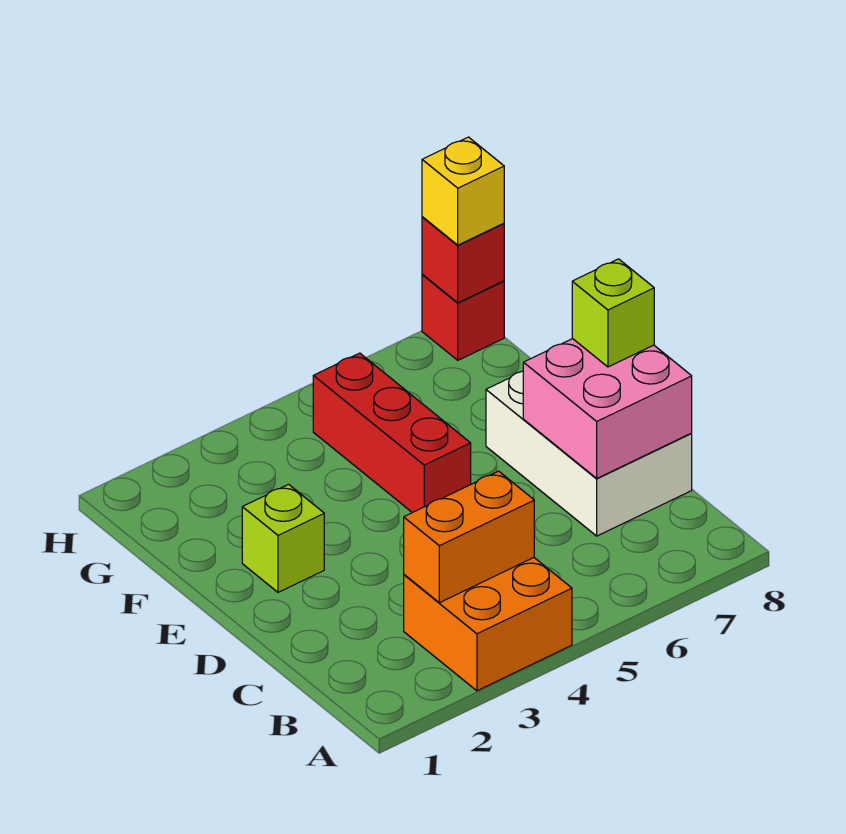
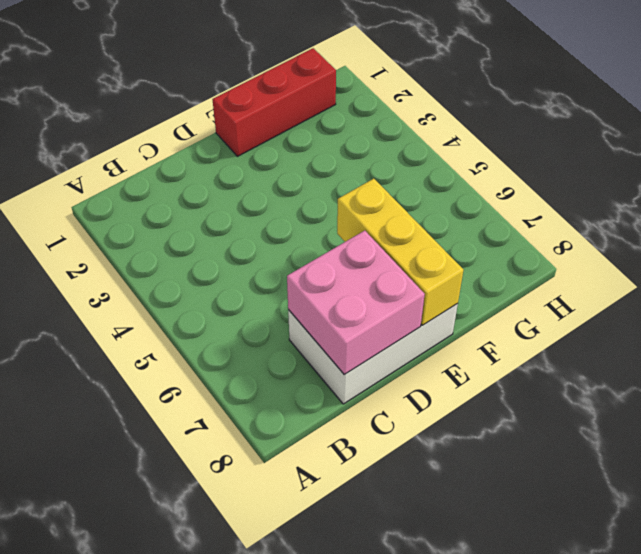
red brick E1:G1 level 1 -> red brick E5:G5 level 1
yellow brick E6:E8 level 2 -> none
none -> orange brick A3:B4 level 1
none -> lime brick E2 level 1

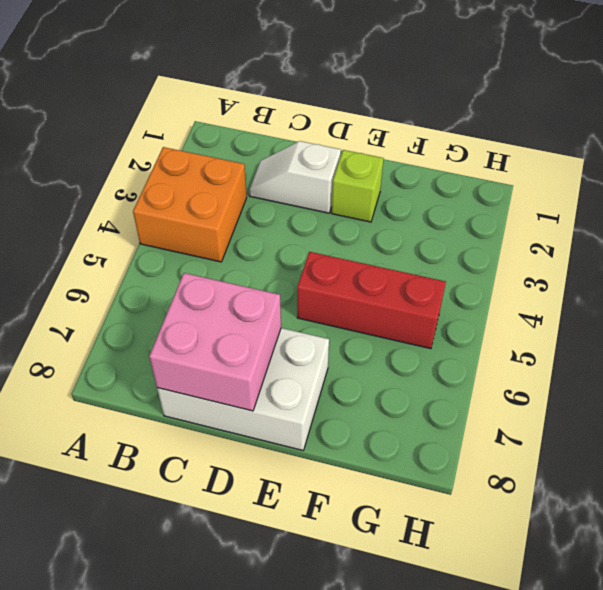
white slope C2:D2 level 1 top D -> none
none -> red brick H8 level 1
none -> orange brick B3:B4 level 2

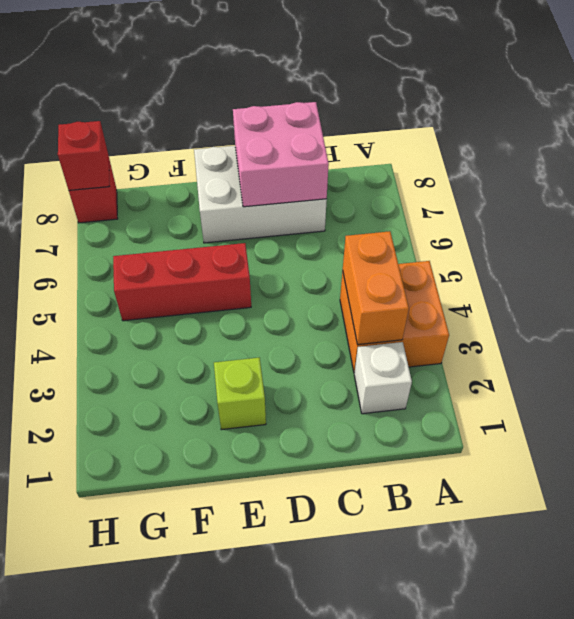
white brick B2 level 1 -> none
none -> lime brick D8 level 3
none -> yellow brick H8 level 3

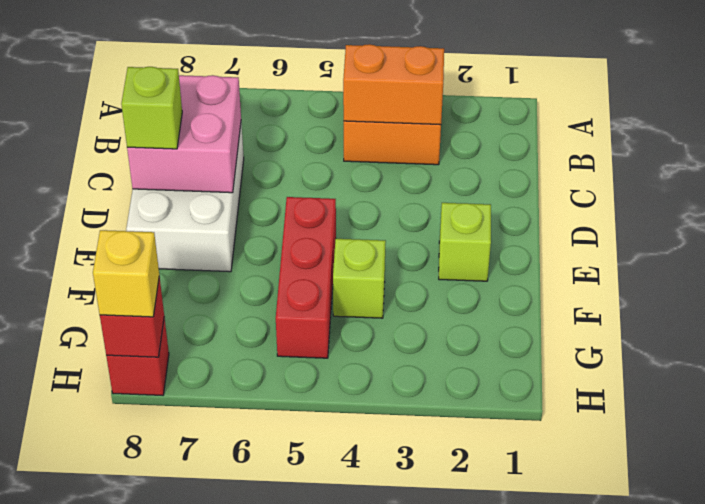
lime brick F4 level 1 -> none

